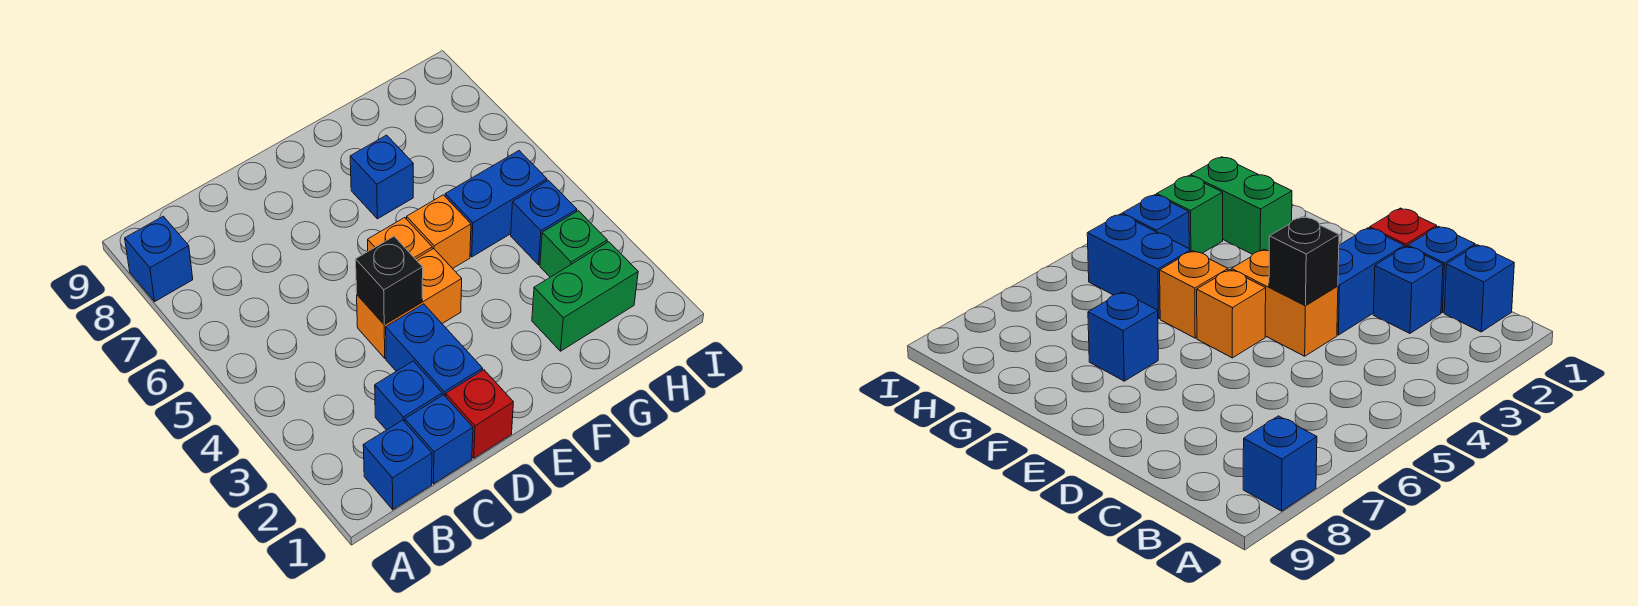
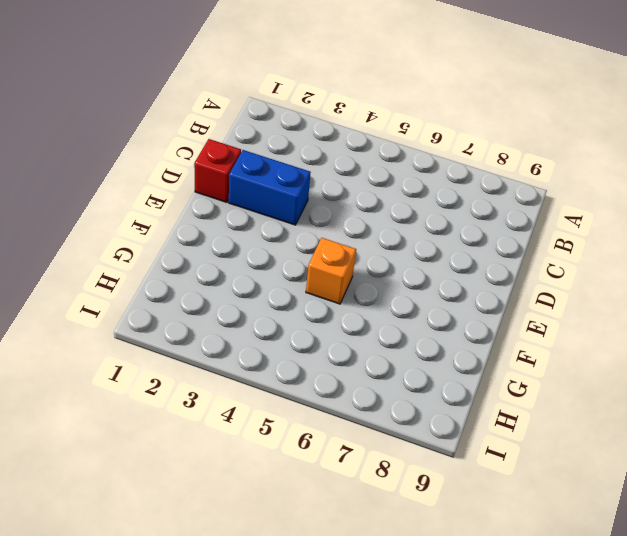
none -> blue brick A8 level 1
none -> blue brick B1 level 1
none -> blue brick C1 level 1

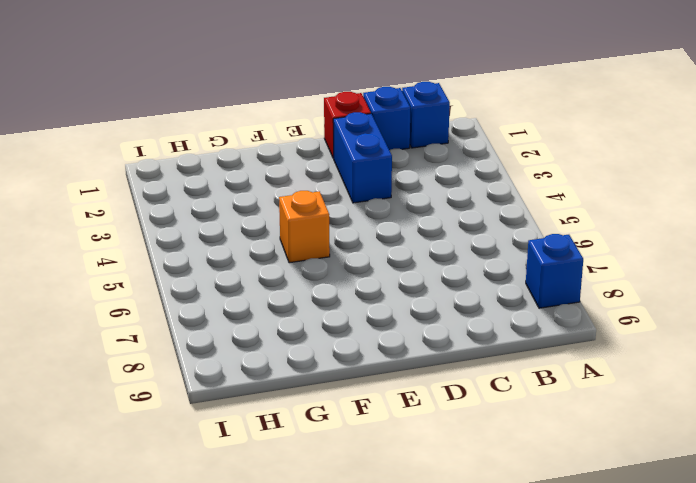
none -> blue brick C2 level 1
none -> orange brick D4:E4 level 1
none -> orange brick E5 level 1

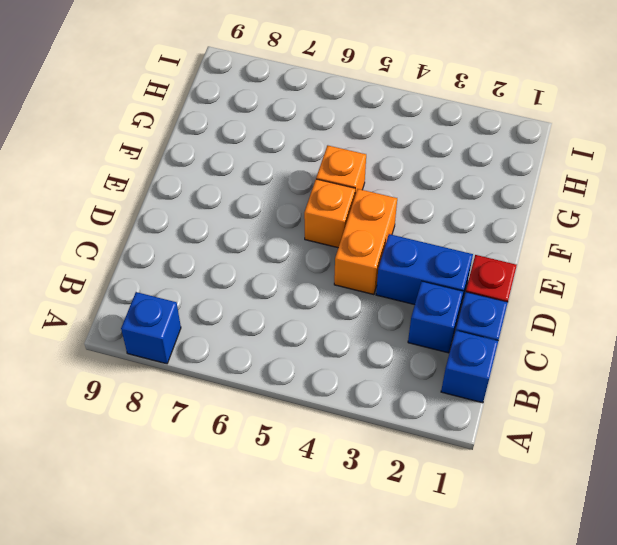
none -> blue brick F7 level 1
none -> green brick G2:H2 level 1
none -> blue brick G5:H5 level 1

